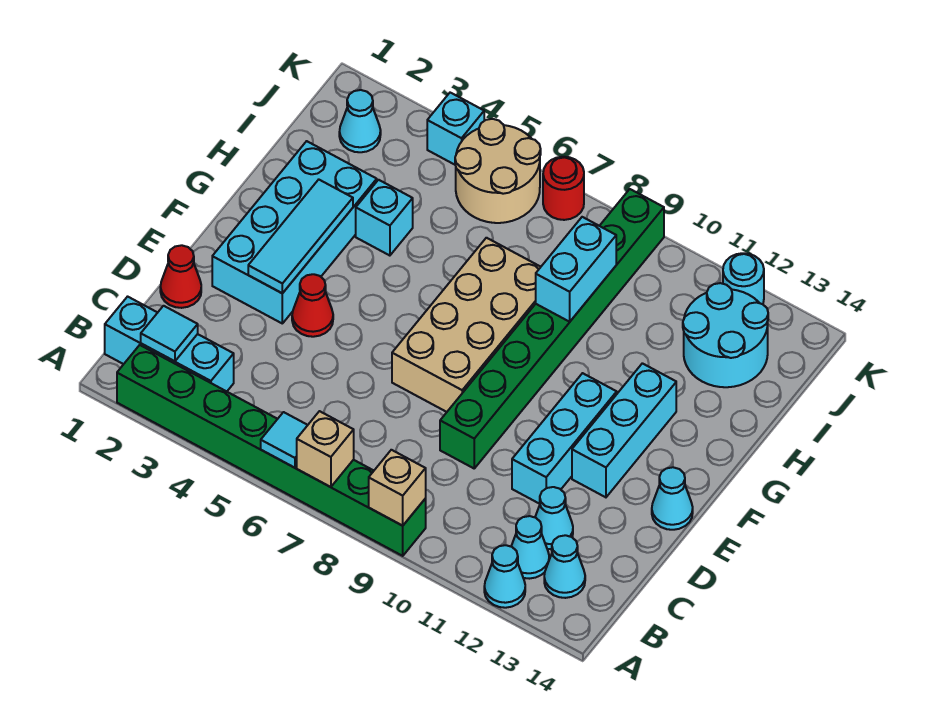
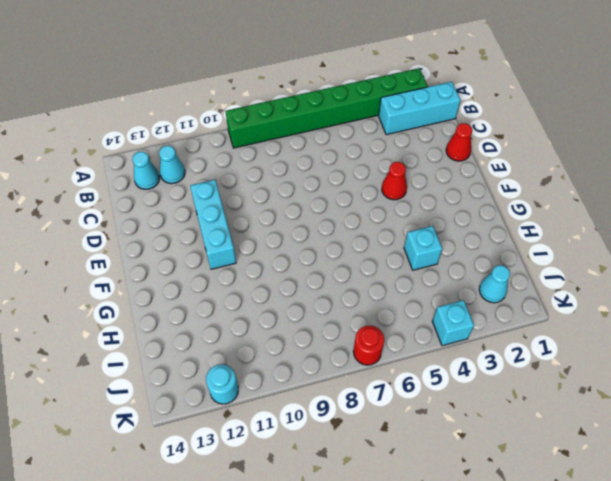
none -> cyan cone A12 level 1
none -> cyan cone C12 level 1
none -> green brick D9:K9 level 1

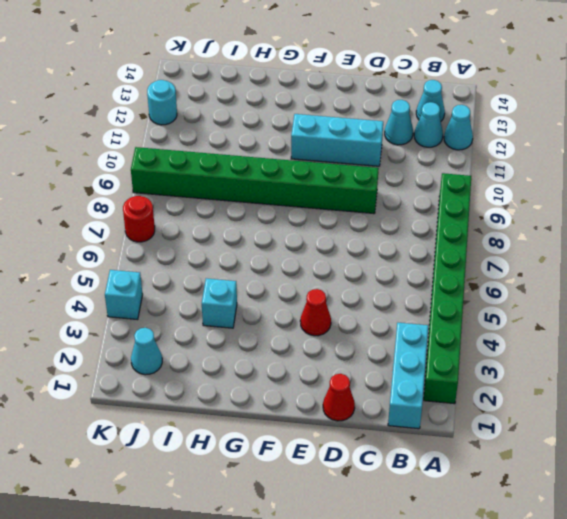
none -> cyan brick E2:H3 level 1
none -> tan brick E7:H8 level 1
none -> cyan brick E12:G12 level 1

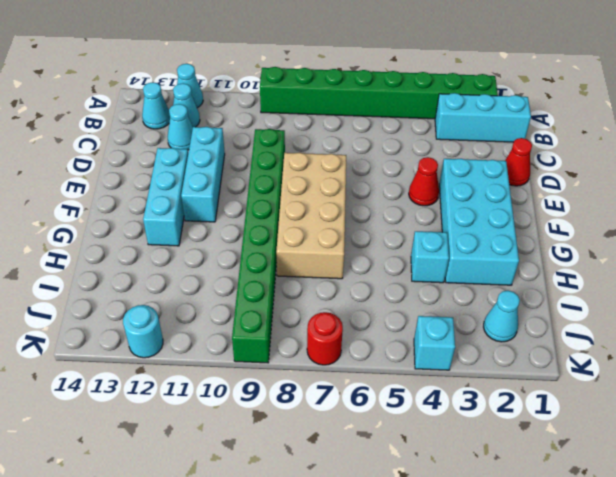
none -> cyan cone E14 level 1
none -> cyan round brick I12:J13 level 1
none -> tan round brick J5:K6 level 1

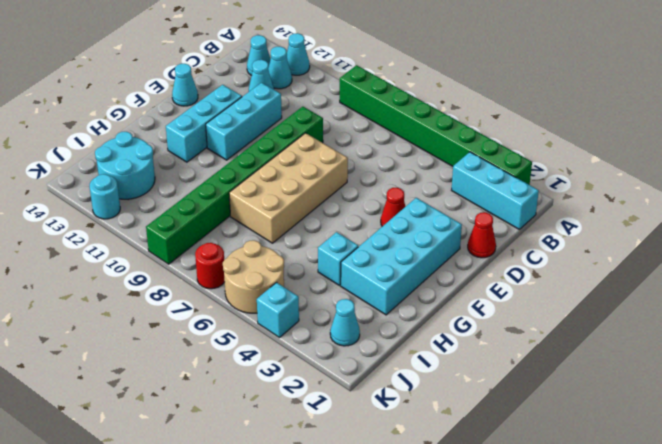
none -> cyan tile A6 level 2
none -> tan brick A7 level 2
none -> tan brick A9 level 2

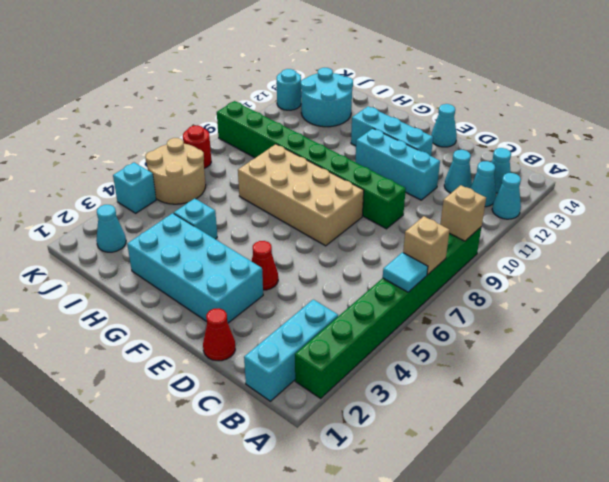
none -> cyan tile B2 level 2
none -> cyan tile E3:G3 level 2
none -> cyan brick H9:I9 level 2

